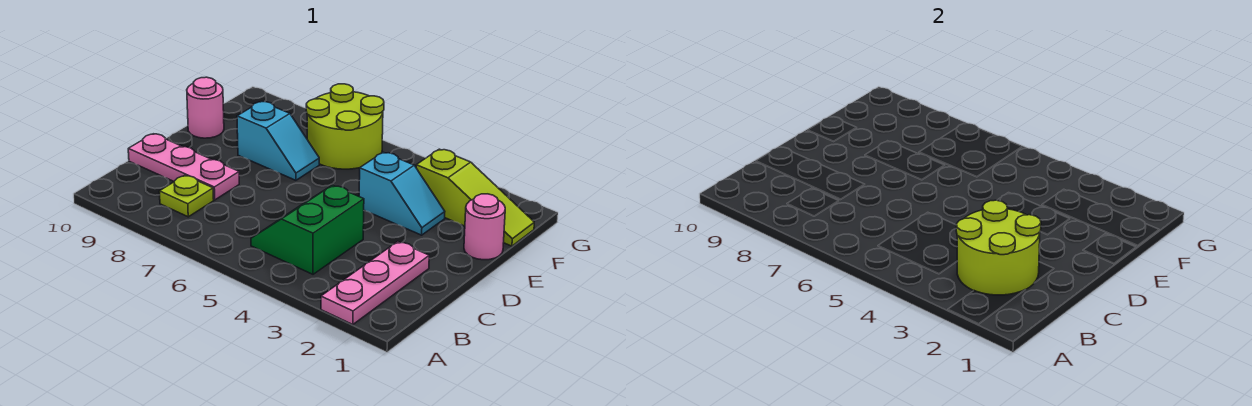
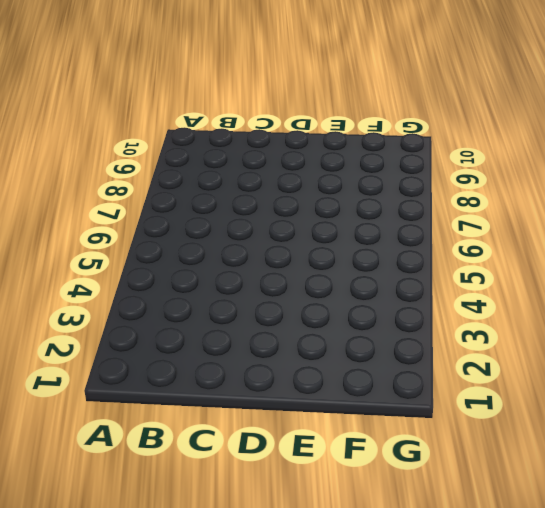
none -> pink plate A2:C2 level 1
none -> green slope B4:C5 level 1 top 4

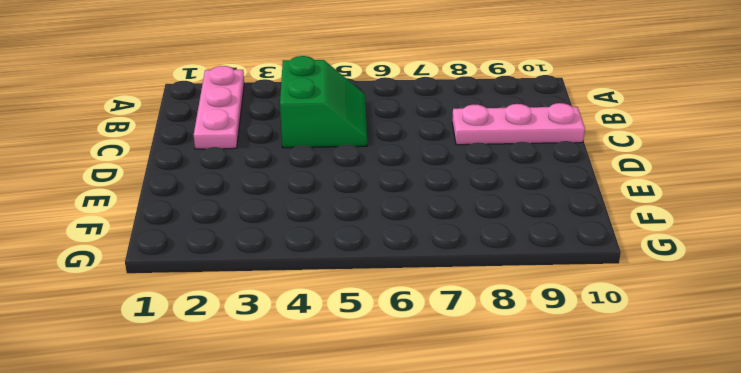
none -> lime plate B8 level 1
none -> pink round brick E1 level 1

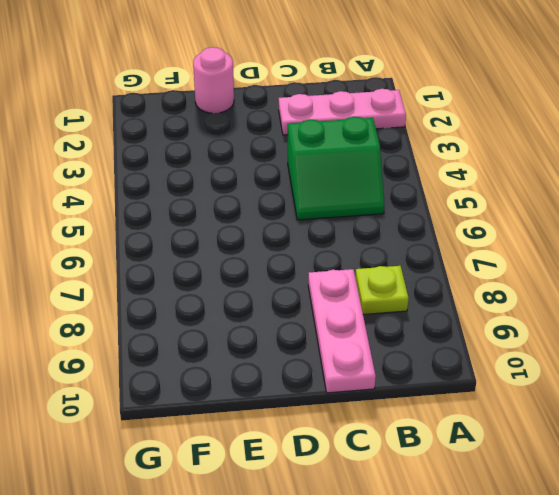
none -> cyan slope E3:E4 level 1 top 4
none -> cyan slope E7:E8 level 1 top 8

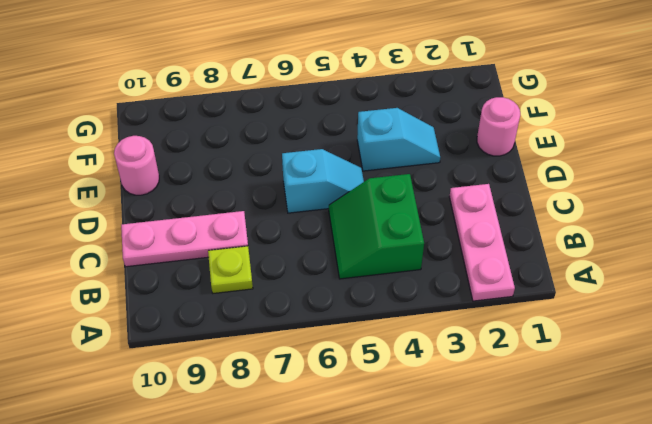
cyan slope D5:D6 level 1 top 6 -> cyan slope E7:E8 level 1 top 8
none -> lime slope F1:F3 level 1 top 3
none -> lime round brick F6:G7 level 1

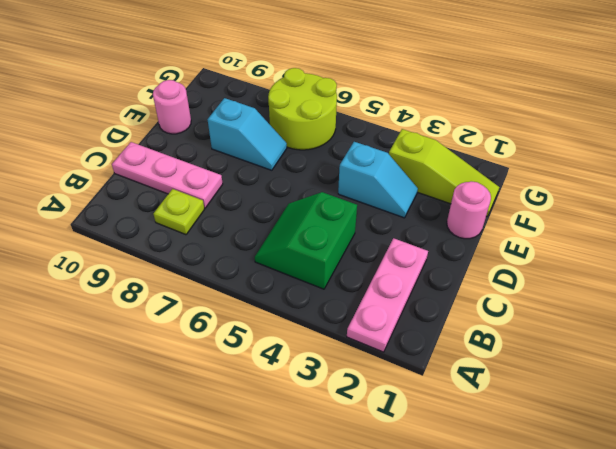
none -> lime round brick B2:C3 level 2

